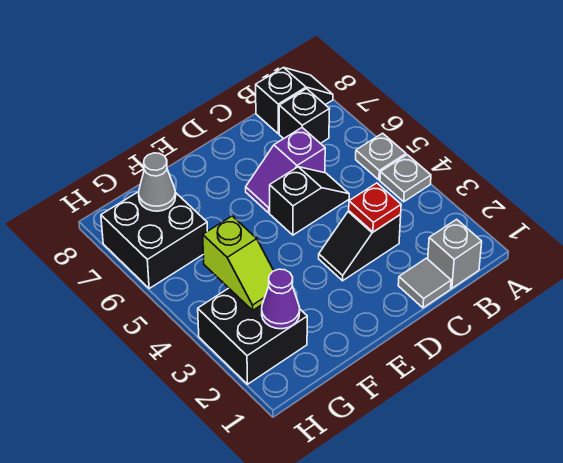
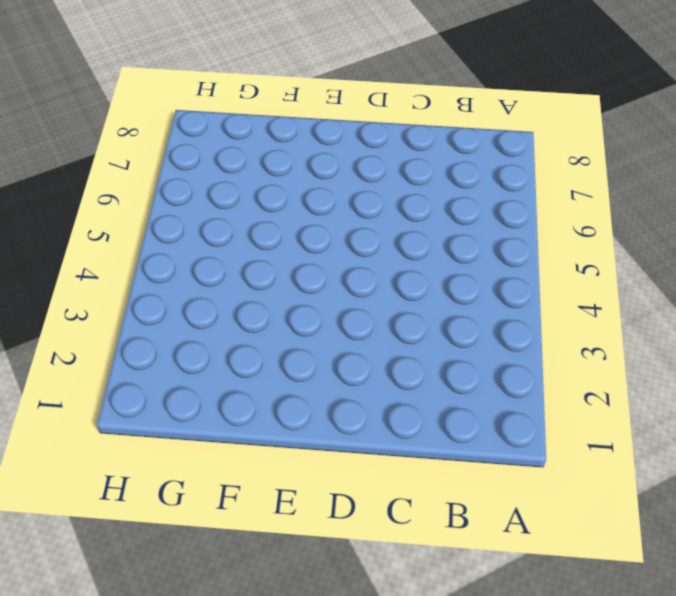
none -> grey plate A4 level 1
none -> grey plate A5 level 1
none -> black slope A8:B8 level 1 top B

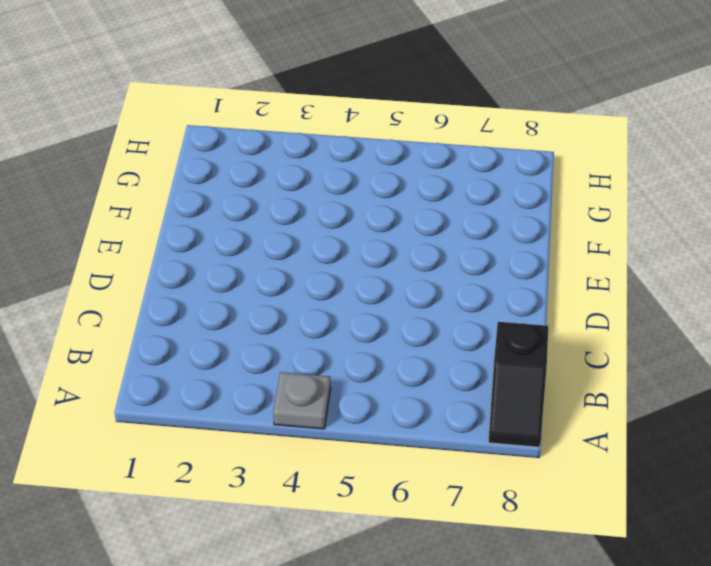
none -> grey plate A5 level 1
none -> grey brick B1 level 1
none -> black brick B7 level 1

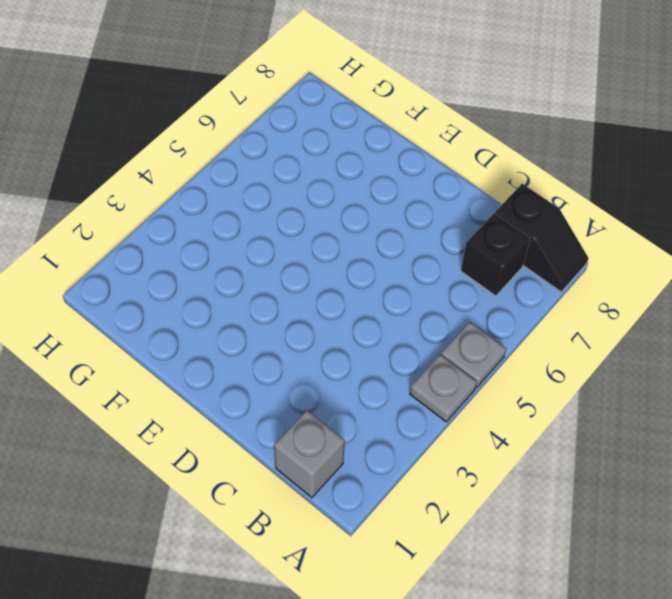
none -> grey tile C1 level 1
none -> black slope C3:D3 level 1 top C
none -> black slope C5:D5 level 1 top D

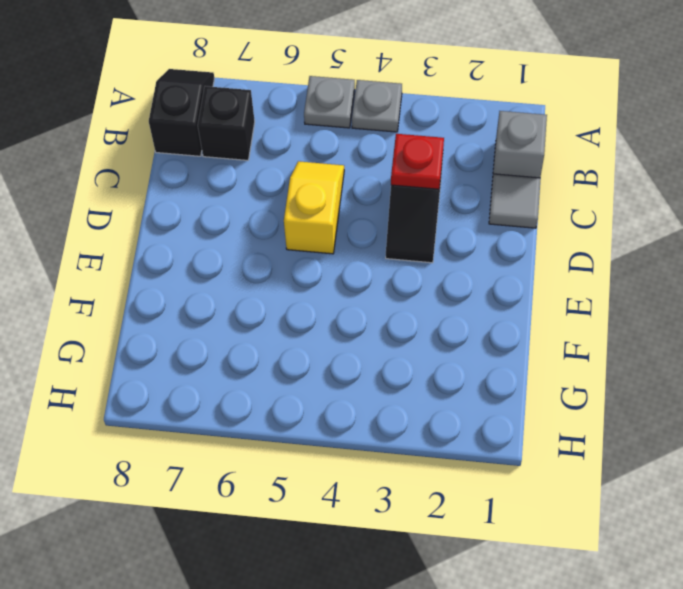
yellow slope C5:D5 level 1 top D -> black slope C5:D5 level 1 top D
none -> purple slope C6:D6 level 1 top C
none -> black brick G2:H3 level 1
none -> black brick G6:H7 level 1

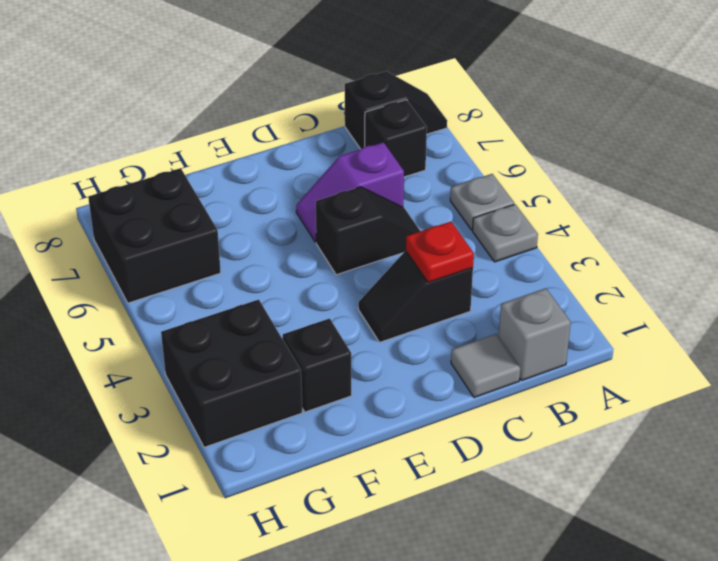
black brick F2 level 1 -> none
none -> purple cone G2 level 2
none -> lime slope G3:G4 level 2 top 4
none -> grey cone G7 level 2

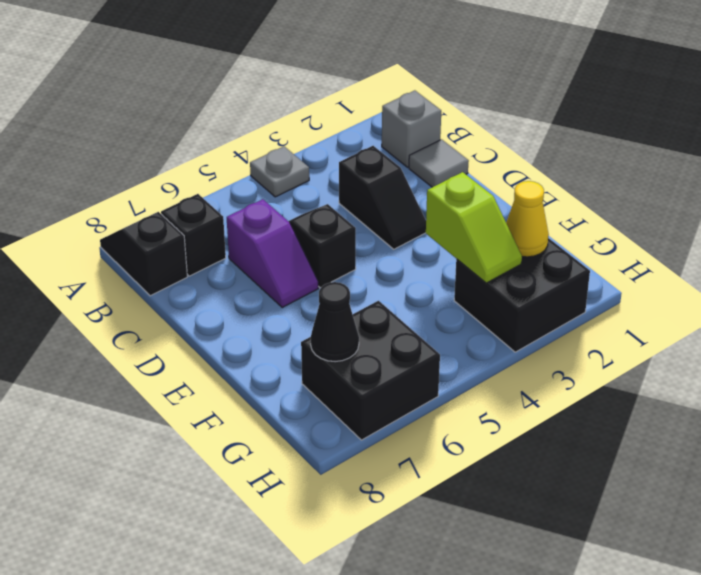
lime slope F3:G3 level 2 top F -> lime slope G3:G4 level 2 top 4
yellow cone G2 level 2 -> purple cone G2 level 2
black cone G7 level 2 -> grey cone G7 level 2
none -> grey plate A5 level 1
none -> red plate C3 level 2

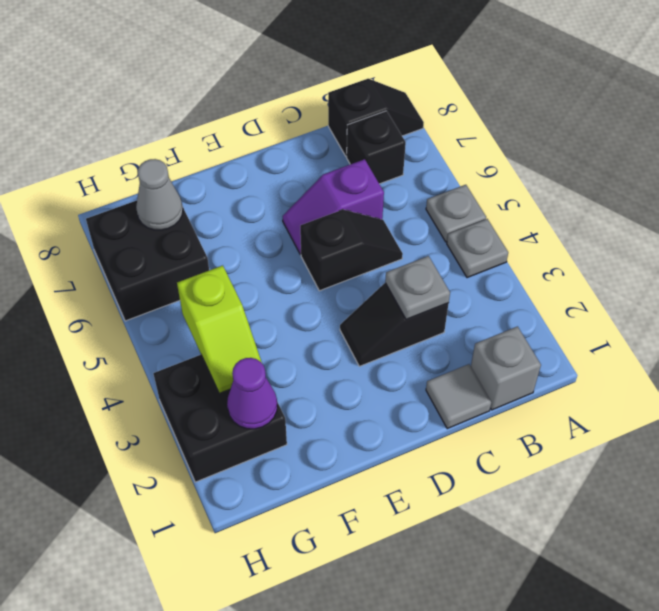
grey plate C3 level 2 -> red plate C3 level 2

